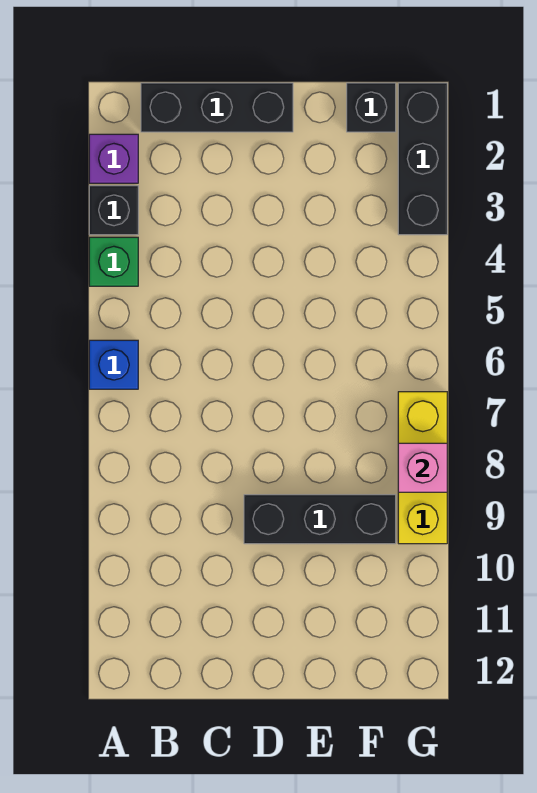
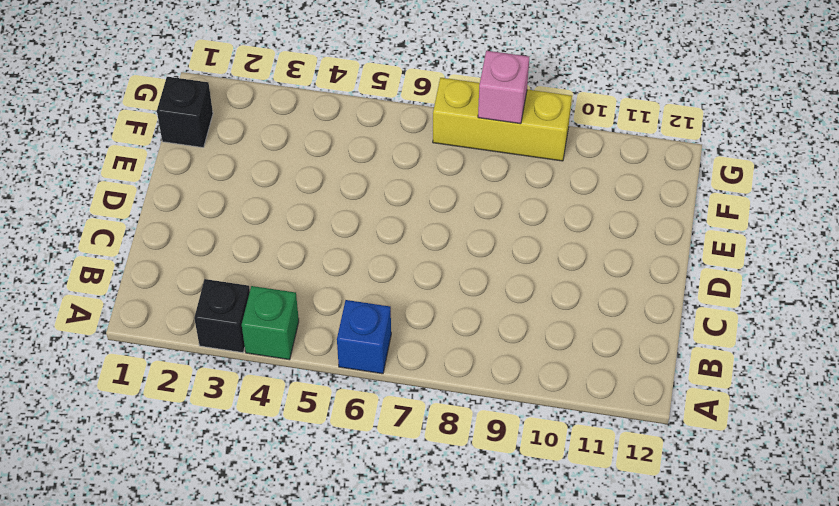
none -> purple brick A2 level 1
none -> black brick B1:D1 level 1

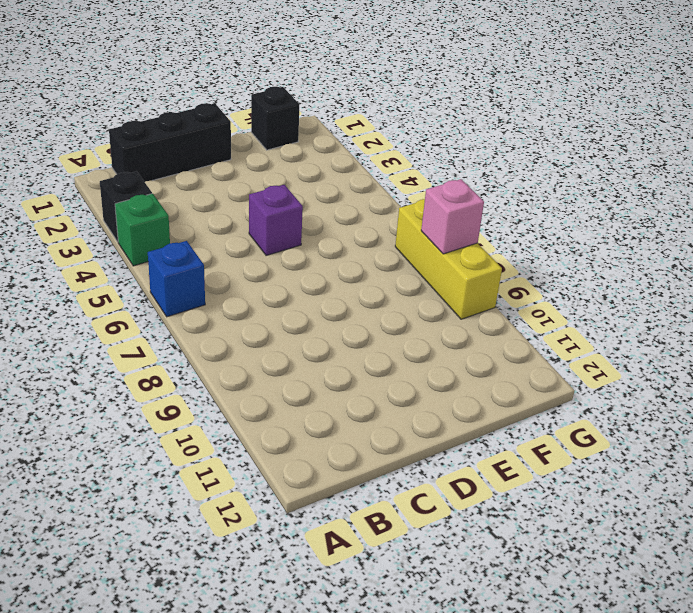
purple brick D5 level 1 -> purple brick A2 level 1
none -> black brick D9:F9 level 1
none -> black brick G1:G3 level 1

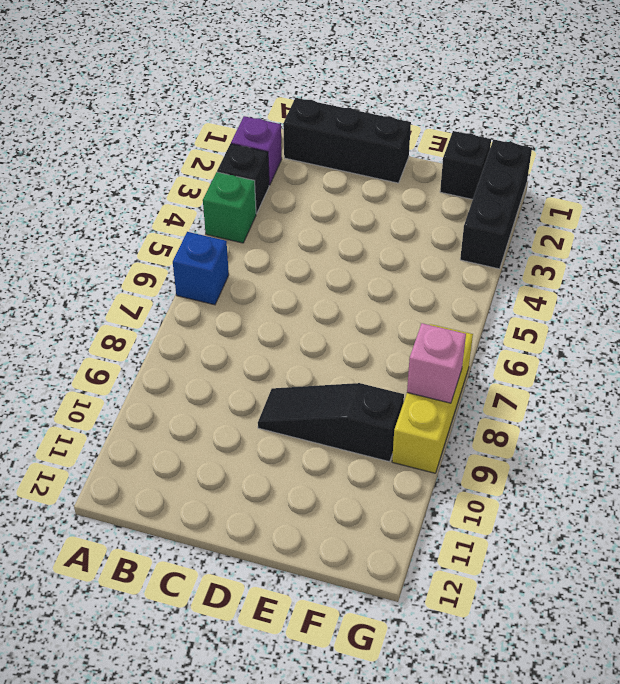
black slope D9:F9 level 1 top F -> black brick D9:F9 level 1

